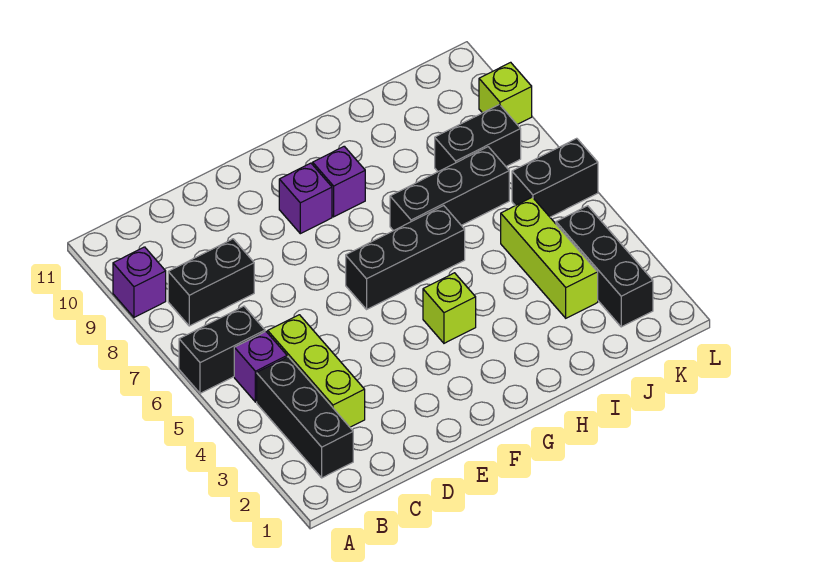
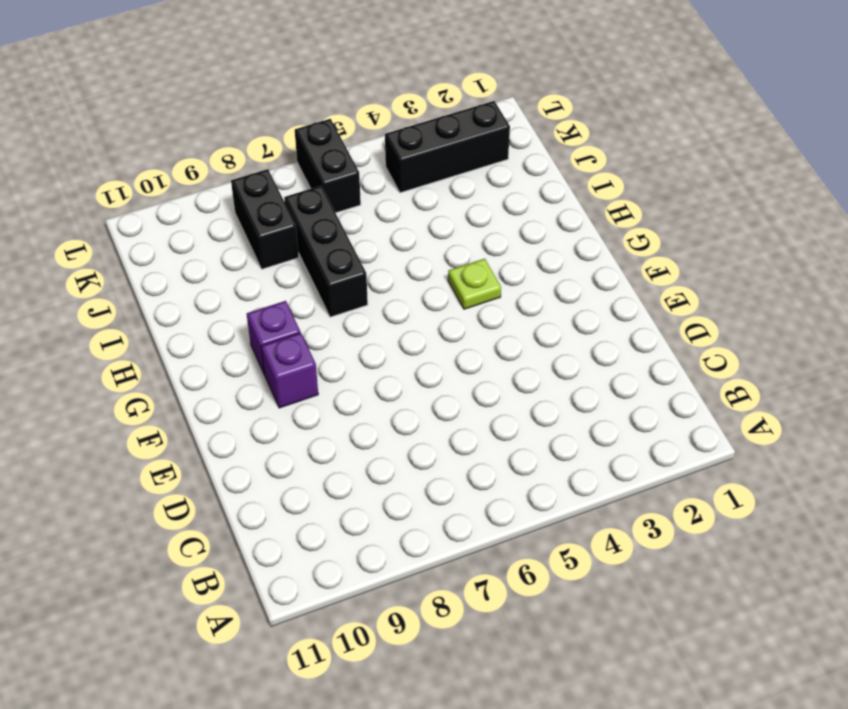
lime plate G4 level 1 -> lime brick G4 level 1
none -> black brick A6:B6 level 1
none -> purple brick A9 level 1
none -> black brick B2:B4 level 1

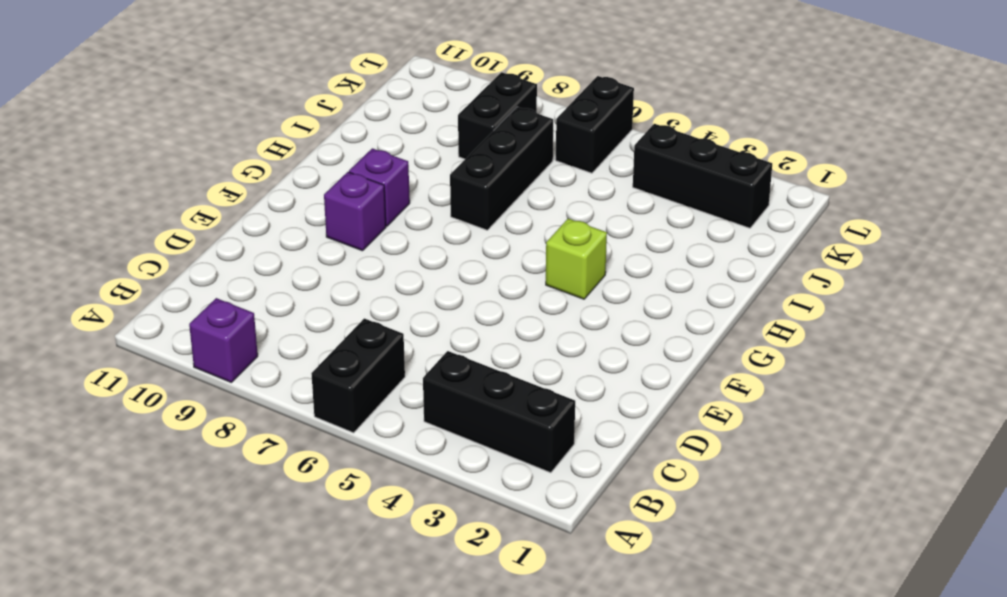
none -> purple brick B5 level 1
none -> black brick B8:C8 level 1
none -> lime brick C3:C5 level 1

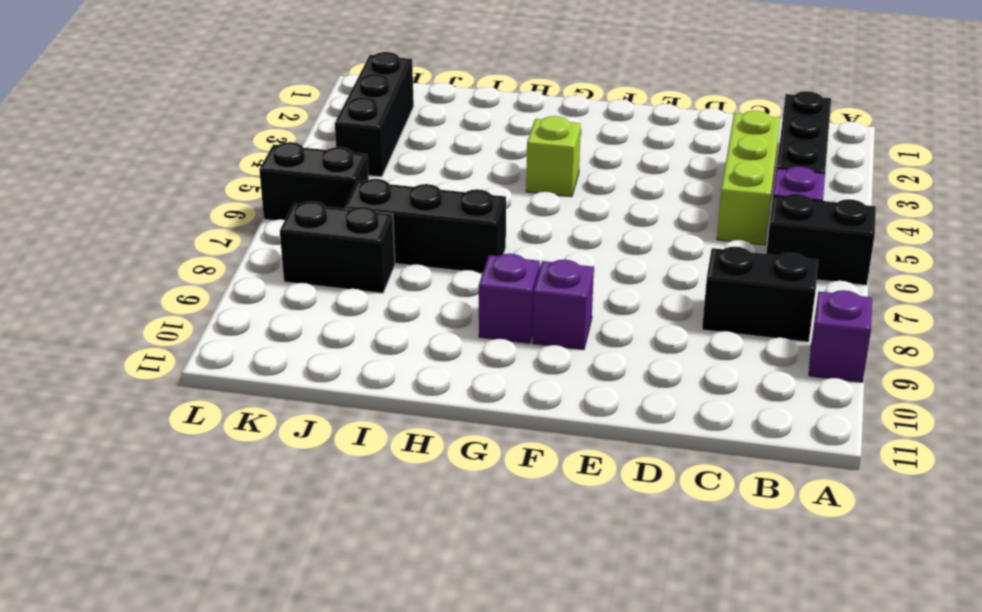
none -> black brick F6:H6 level 1
none -> lime brick J3:J5 level 1
none -> lime brick L9 level 1

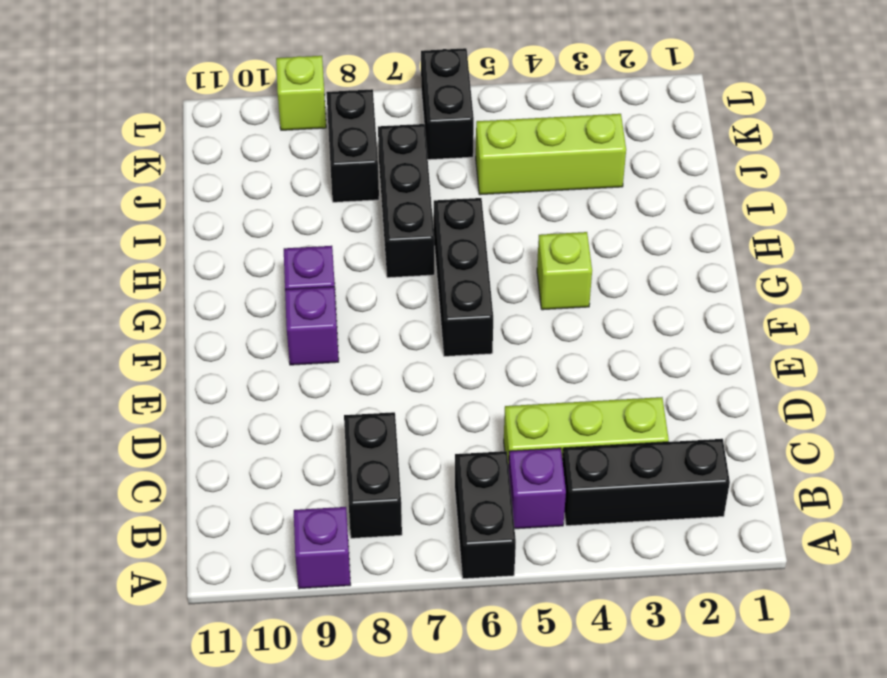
none -> black brick K2:K4 level 1

